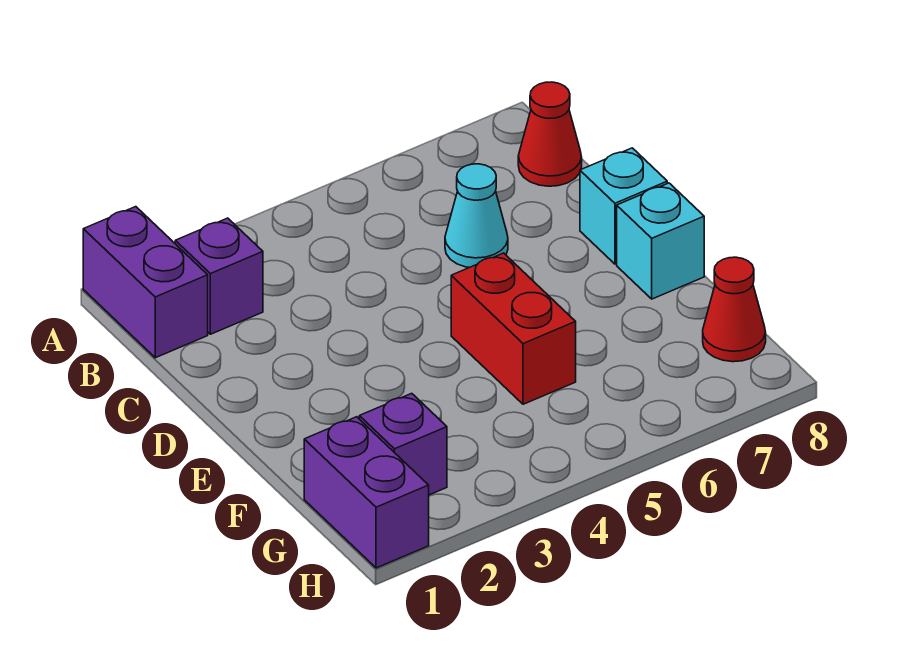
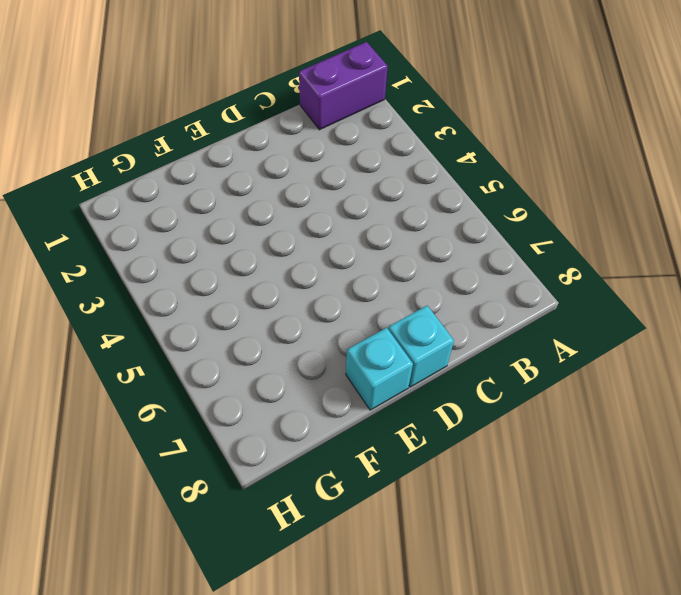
none -> purple brick B2 level 1
none -> red cone B8 level 1

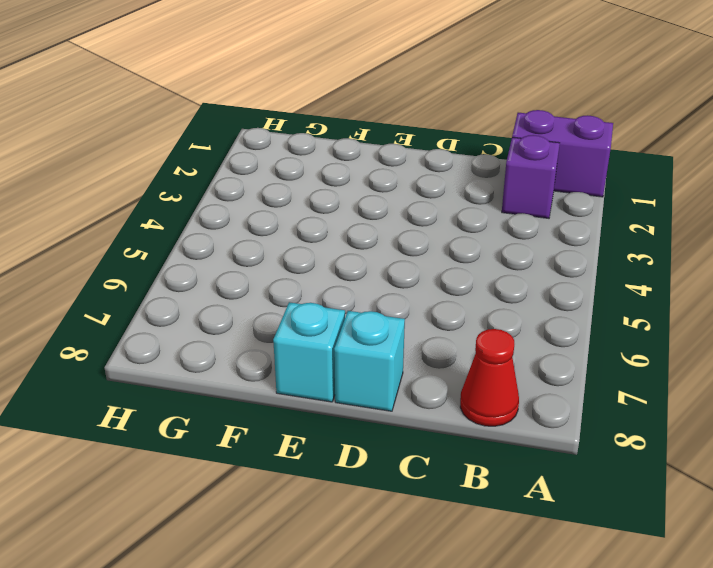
none -> cyan cone C6 level 1
none -> red brick E5:F5 level 1

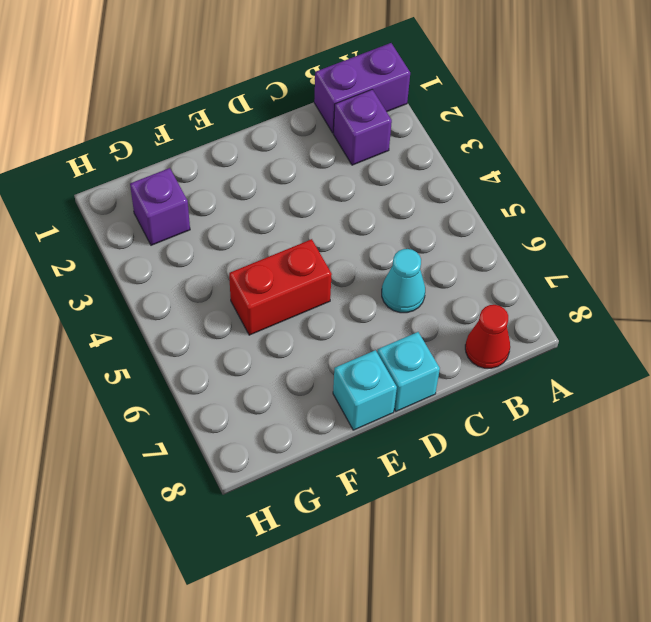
none -> purple brick G1:H1 level 1
none -> red cone G8 level 1

